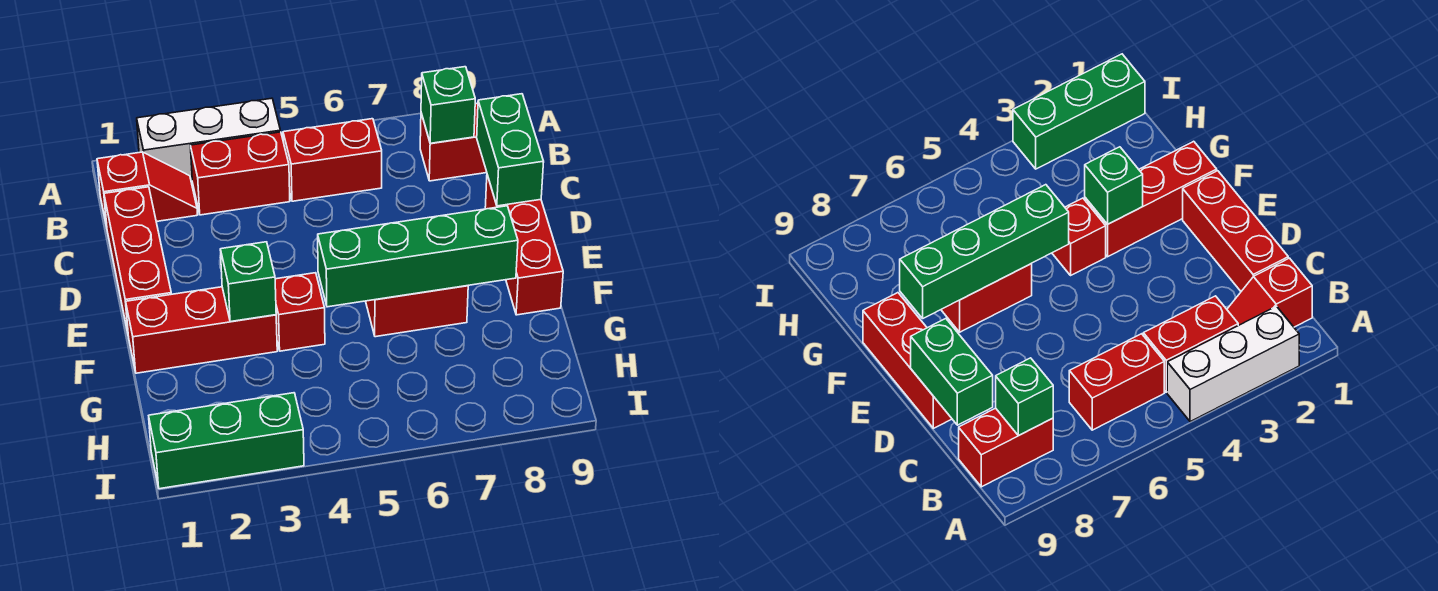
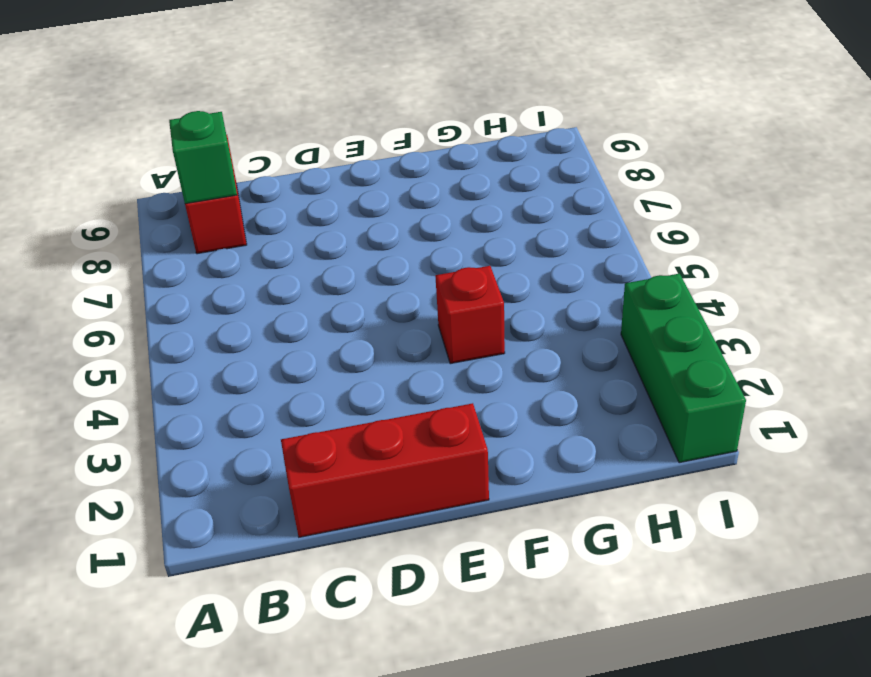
none -> white brick A2:A4 level 1
none -> red slope B1:B2 level 1 top 1
none -> red brick B3:B4 level 1

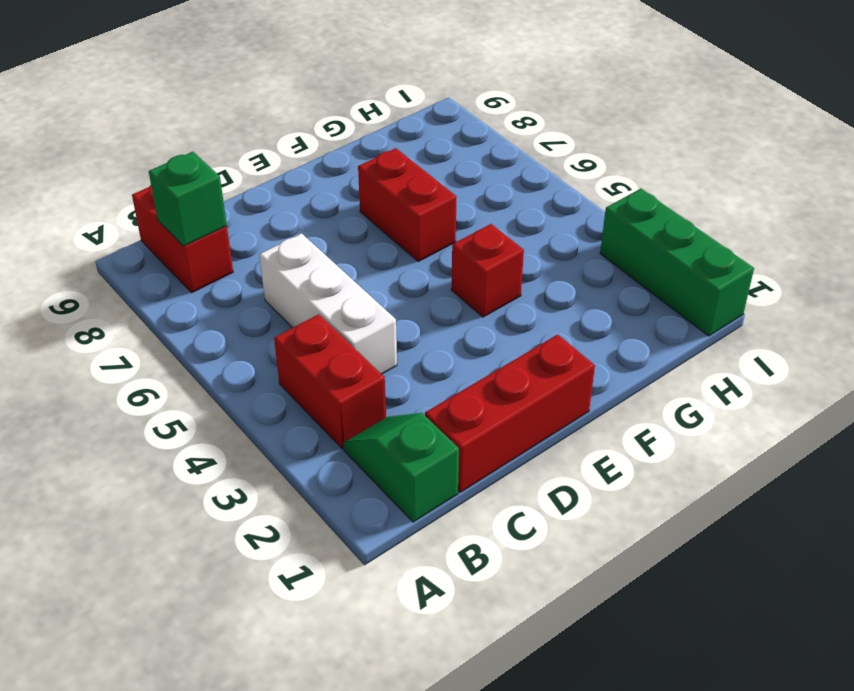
green slope B1:B2 level 1 top 1 -> red slope B1:B2 level 1 top 1
white brick C4:C6 level 1 -> white brick A2:A4 level 1
none -> red brick B5:B6 level 1
none -> red brick D9:F9 level 1
none -> red brick F1:F3 level 1

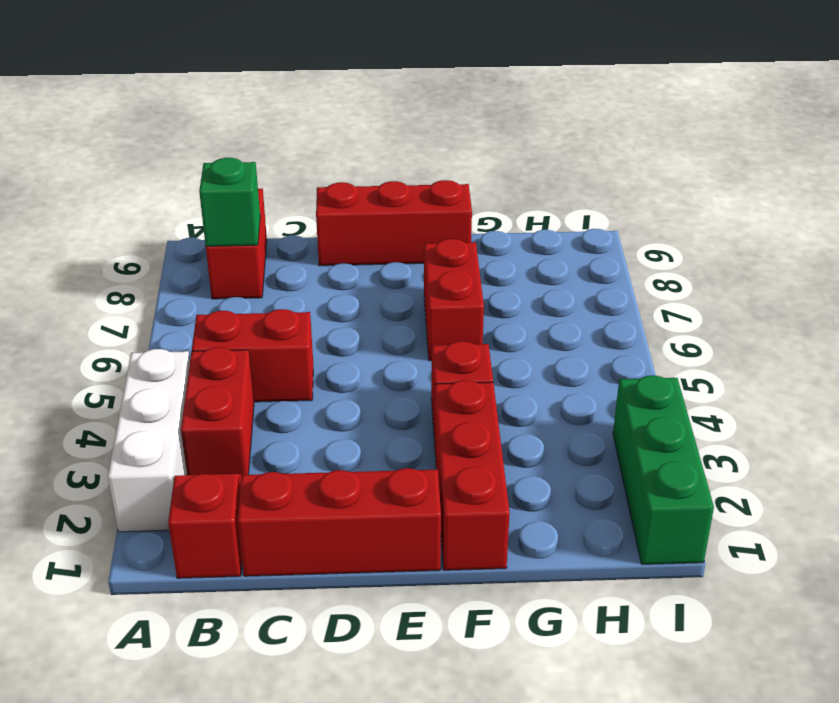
red brick B5:C5 level 1 -> red brick B5:B6 level 1
none -> green brick C9:D9 level 2
none -> green brick F3 level 2
none -> green brick F5:F8 level 2

